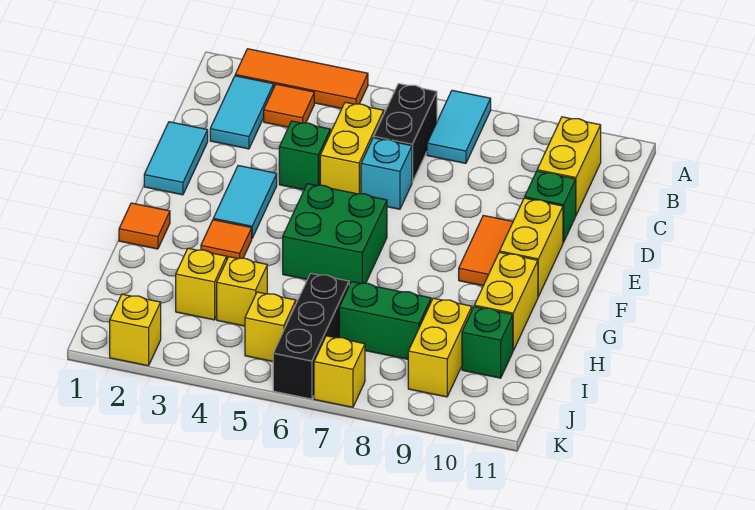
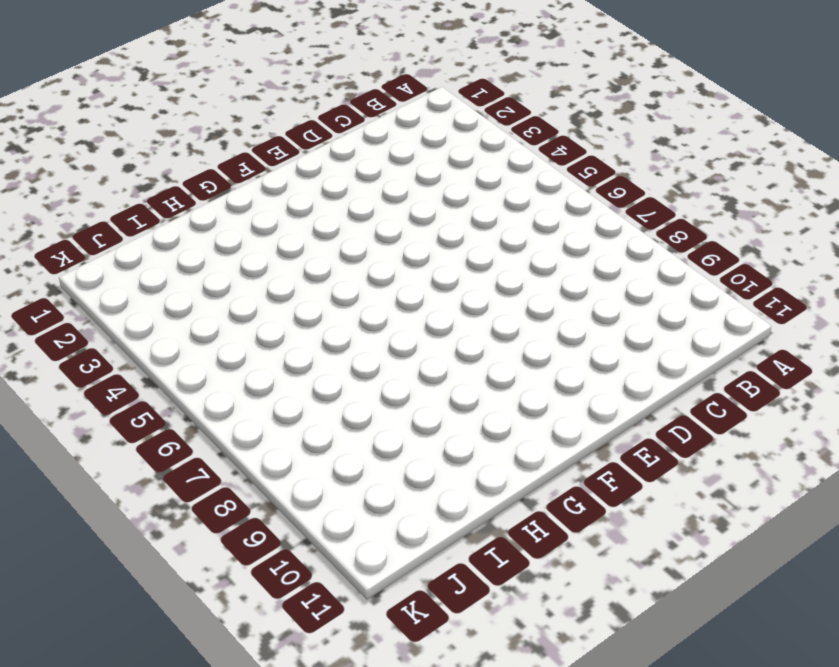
none -> orange tile A2:A4 level 1
none -> cyan tile A7:B7 level 1
none -> cyan tile B2:C2 level 1

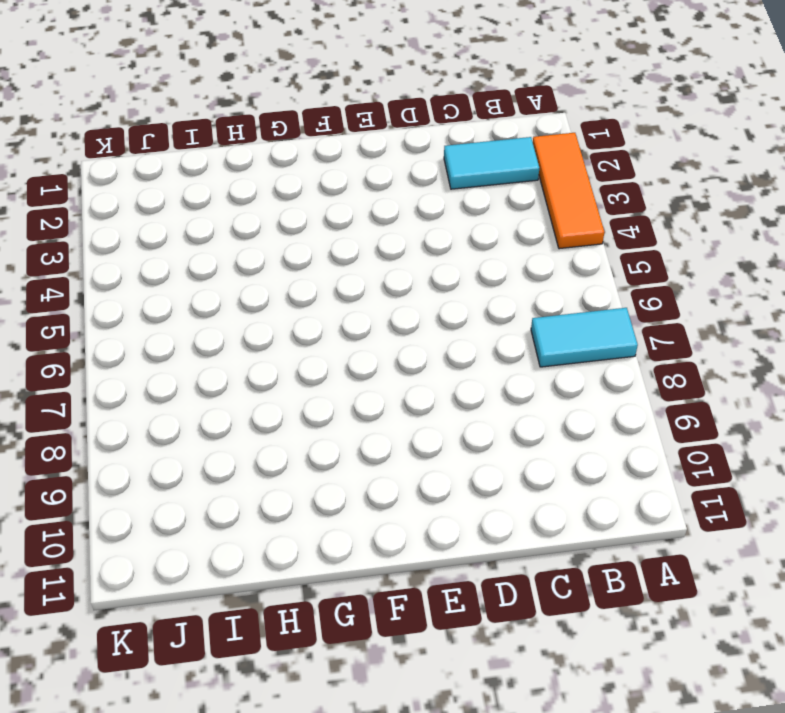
none -> orange tile B3 level 1
none -> black brick B6:C6 level 1
none -> yellow brick B10:C10 level 1

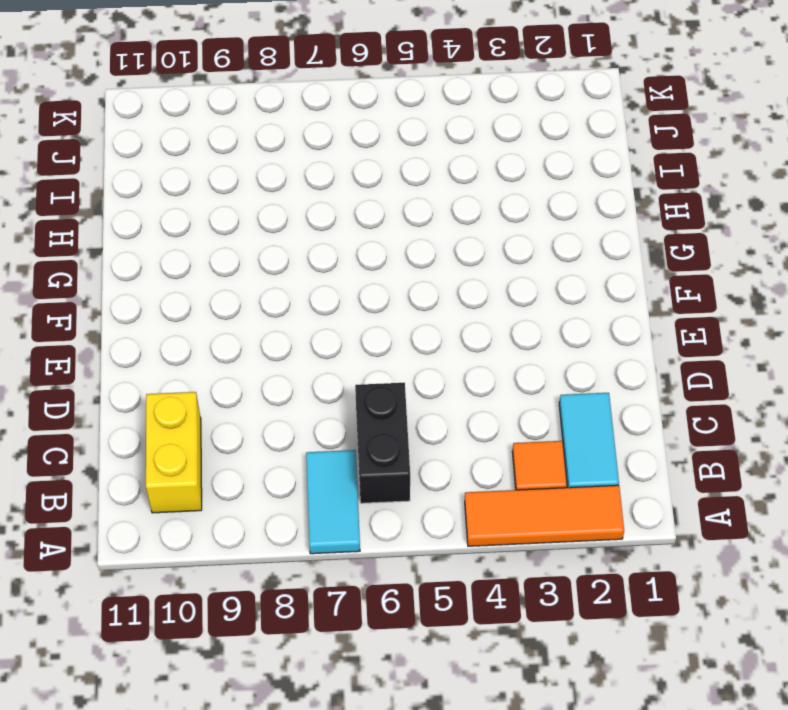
none -> yellow brick C5:D5 level 1
none -> cyan tile D1:E1 level 1
none -> green brick D4 level 1

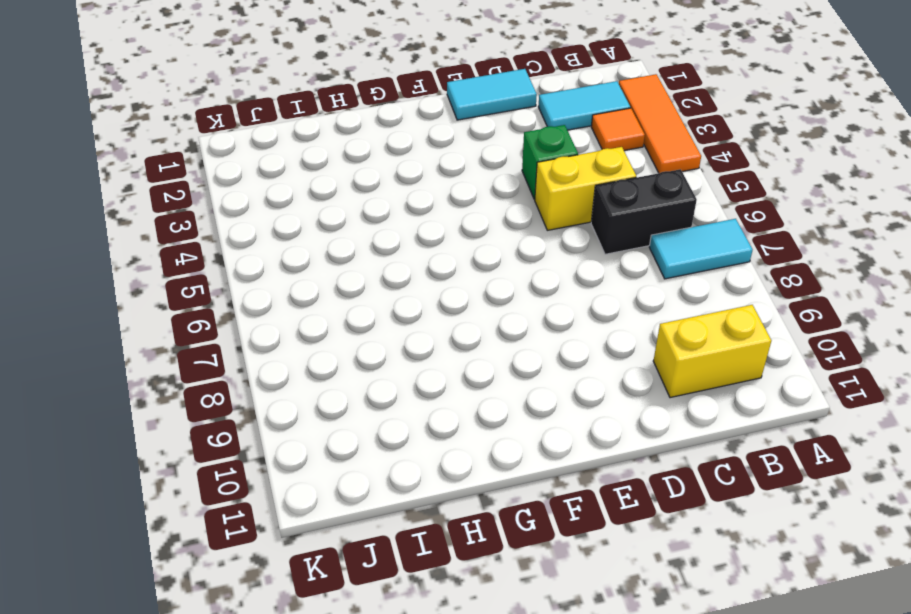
none -> cyan brick D6 level 1
none -> green brick D10 level 1
none -> cyan tile E3:F3 level 1

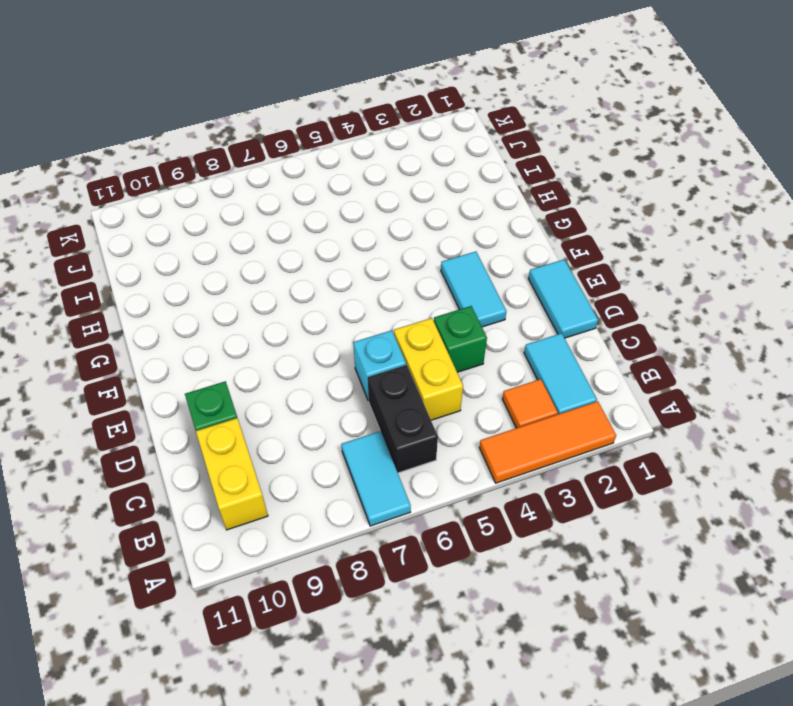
none -> orange tile E9:F9 level 1
none -> yellow brick E10:F10 level 1
none -> green brick F5:G6 level 1

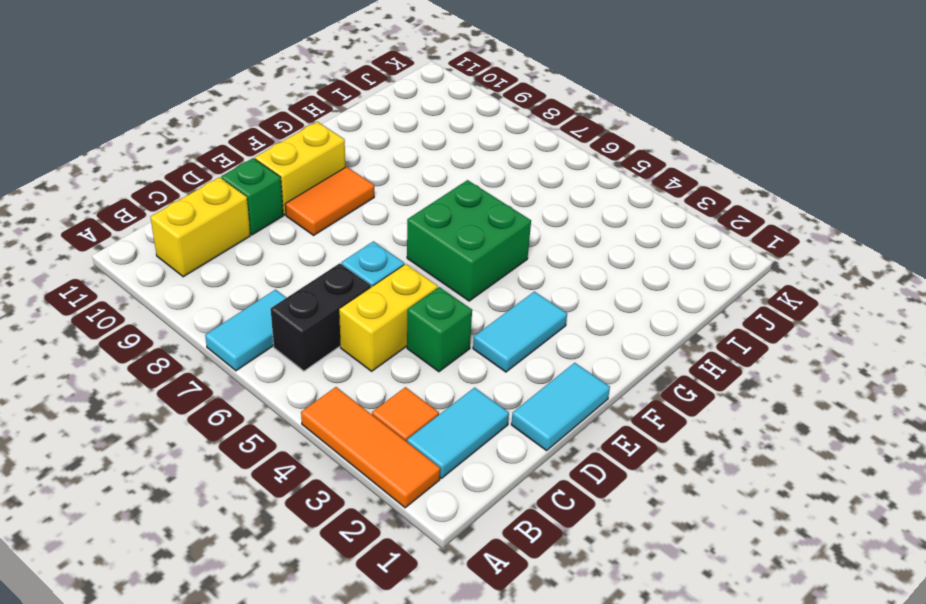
none -> orange tile G1 level 1
none -> orange tile G3 level 1
none -> yellow brick G10:H10 level 1

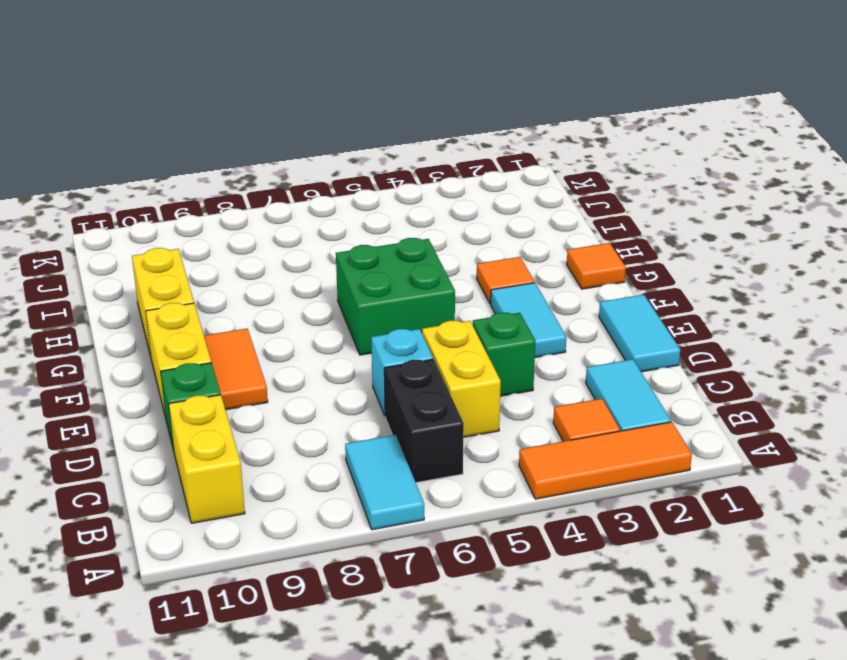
none -> yellow brick I3 level 1
none -> yellow brick I4 level 1
none -> black brick I6:K6 level 1

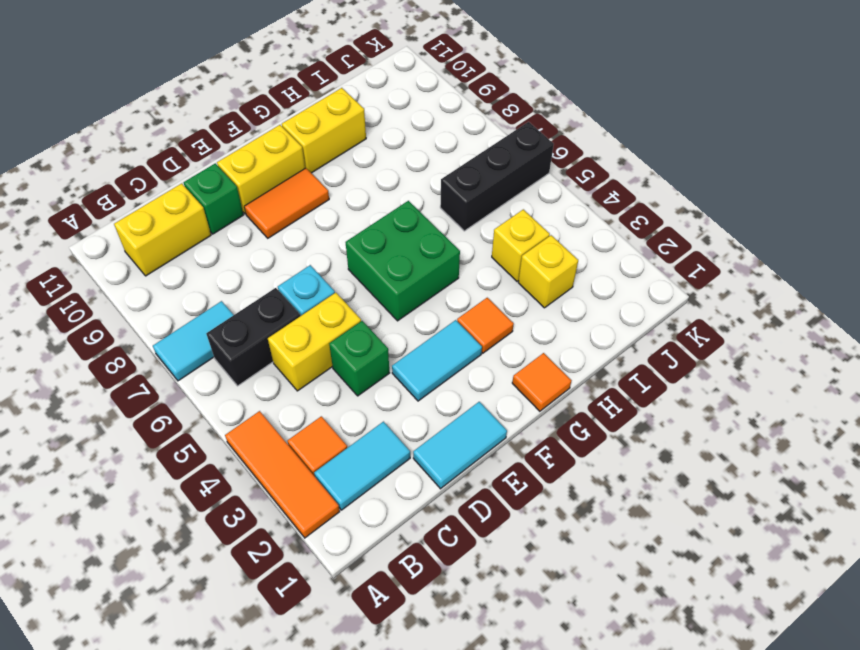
none -> green brick I7:I8 level 1
none -> yellow brick I9:J9 level 1
none -> green brick I10 level 1

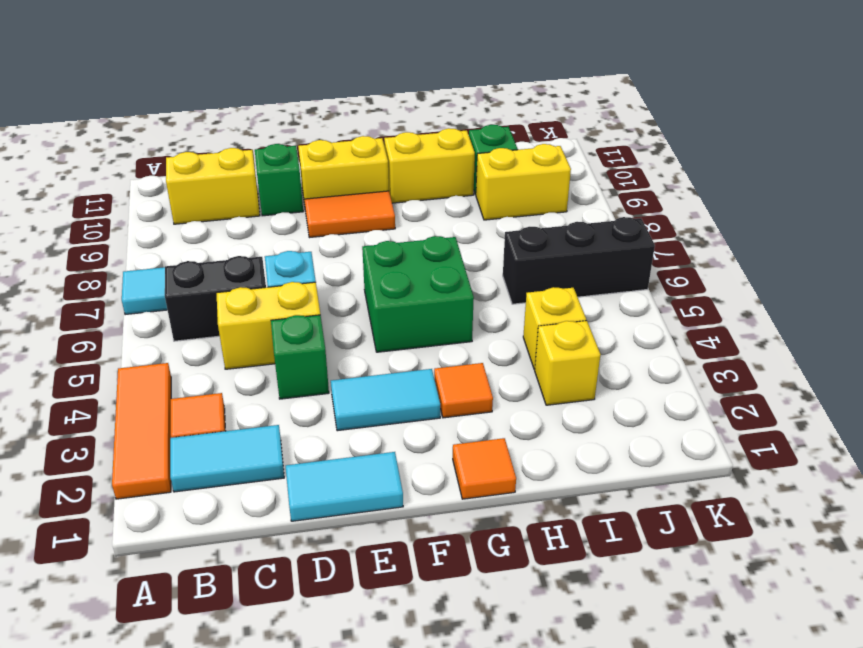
none -> green brick I7:I8 level 1
none -> yellow brick J5 level 1
none -> yellow brick K2 level 1

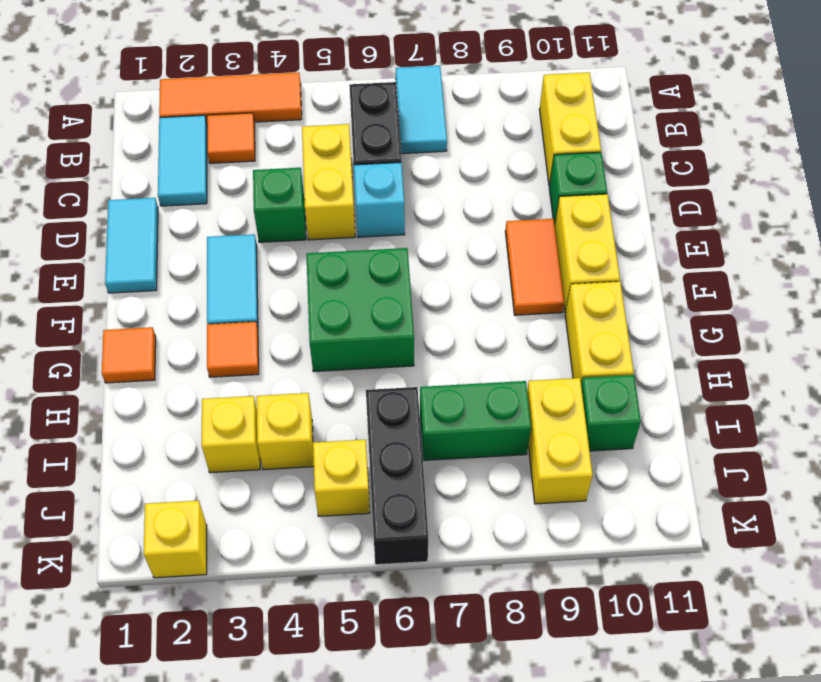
none -> yellow brick K7 level 1

